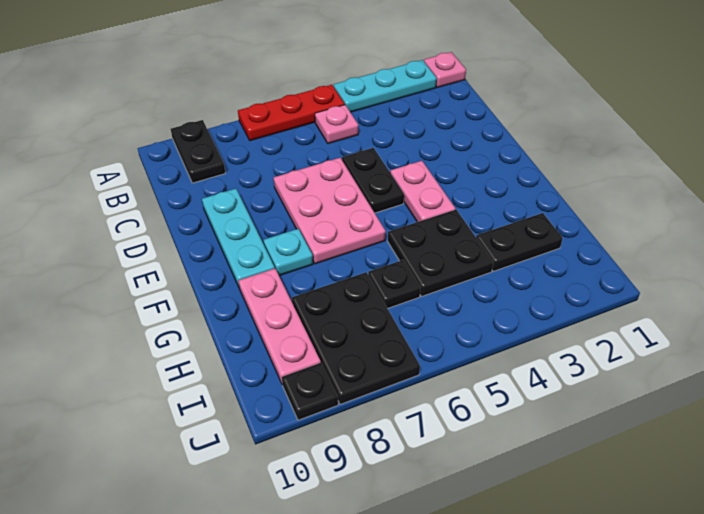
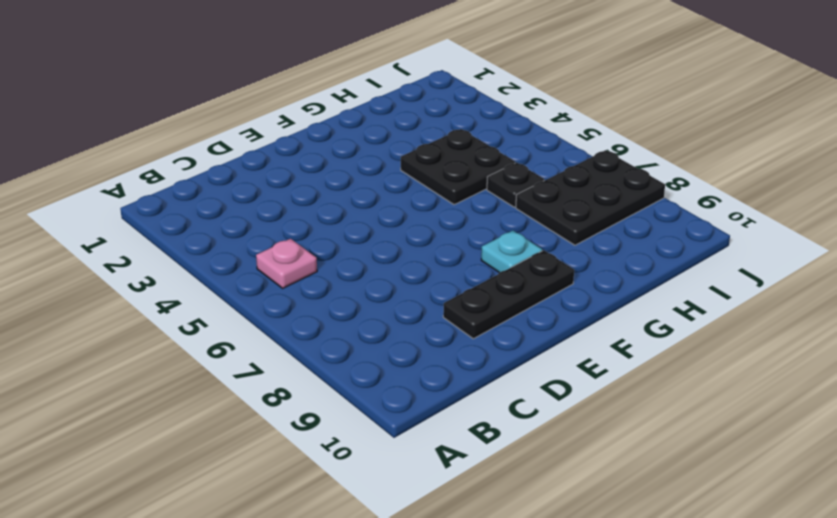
black plate D9:F9 level 1 -> cyan plate D9:F9 level 1
none -> pink plate A1 level 1
none -> cyan plate A2:A4 level 1
none -> red plate A5:A7 level 1

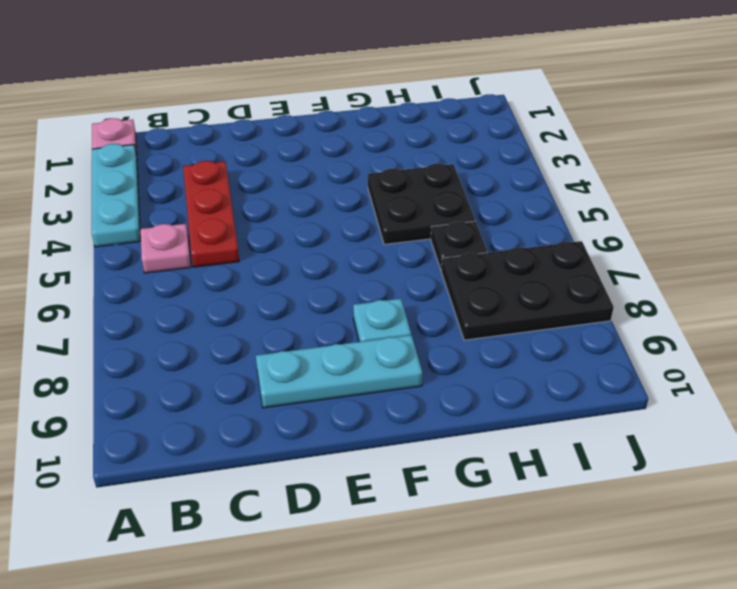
red plate C3:C5 level 1 -> red plate A5:A7 level 1
none -> black plate A9:B9 level 1
none -> black plate D5:E5 level 1
none -> pink plate D6:F7 level 1

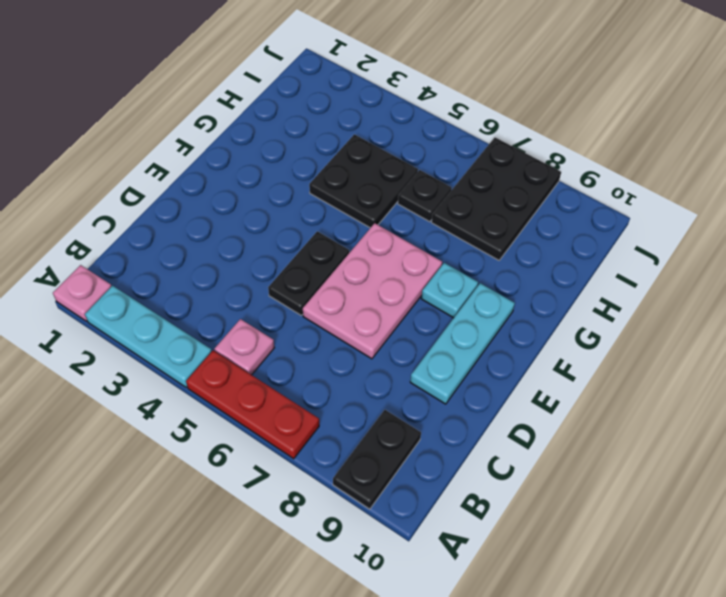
none -> pink plate E4:F4 level 1
none -> pink plate G9:I9 level 1
none -> black plate H2:H3 level 1

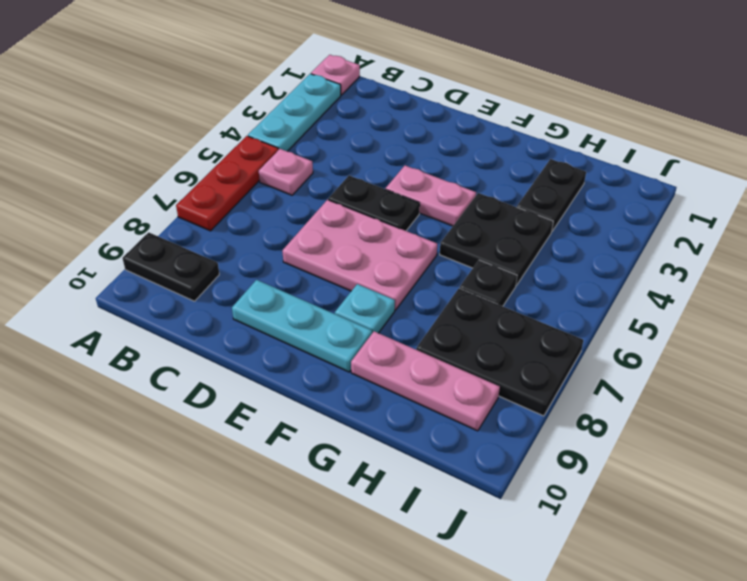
none -> black plate J9 level 1

